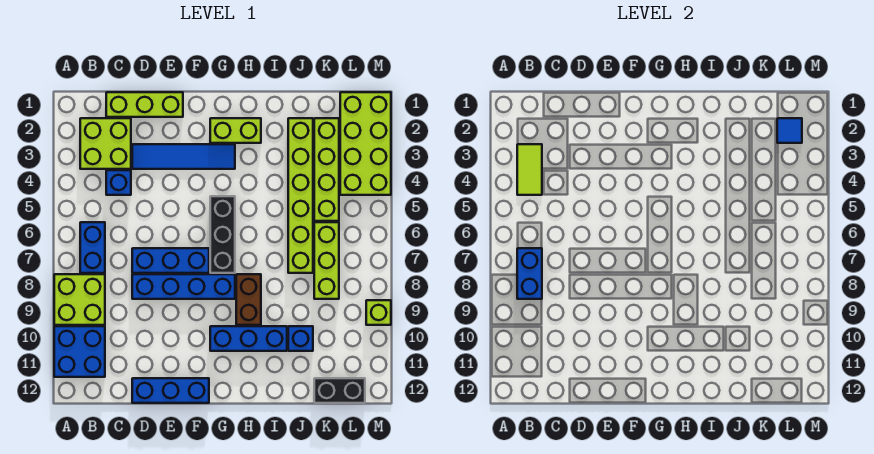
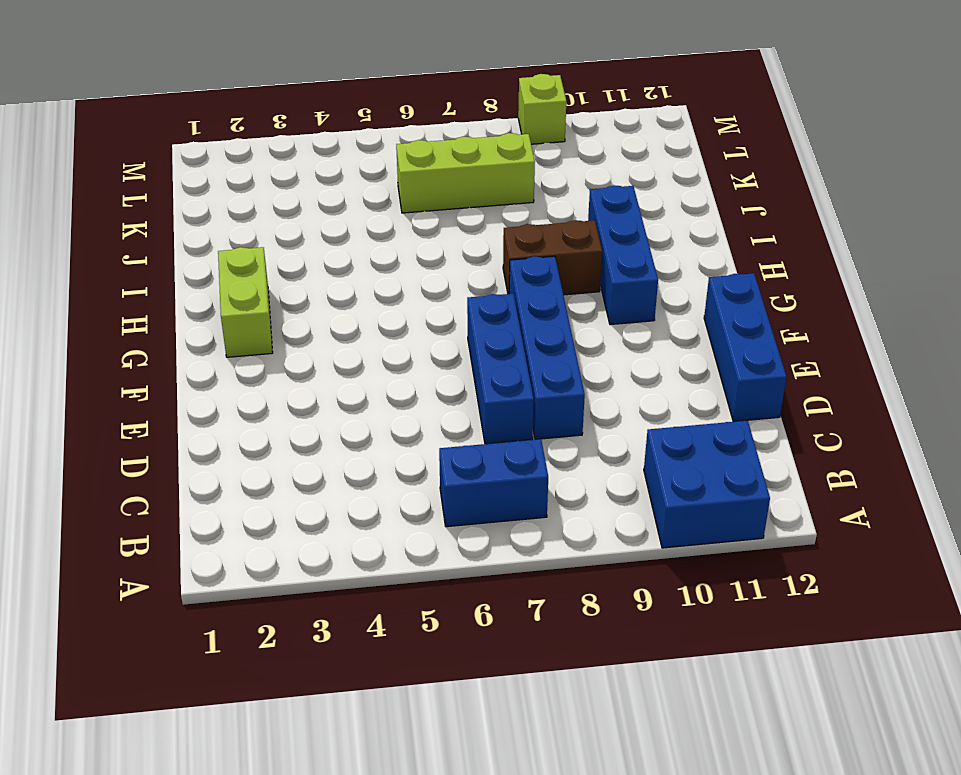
none -> lime brick A8:B9 level 1
none -> lime brick B2:C3 level 1
none -> lime brick C1:E1 level 1

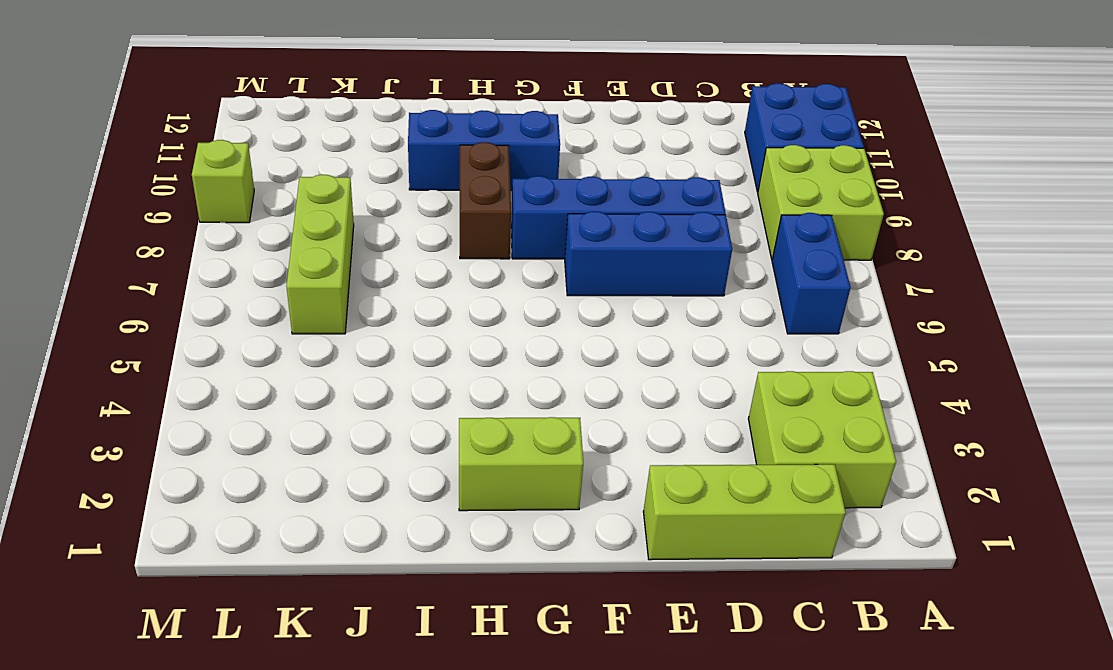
none -> blue brick C4 level 1
none -> blue tile D3:G3 level 1
none -> blue brick D12:F12 level 1

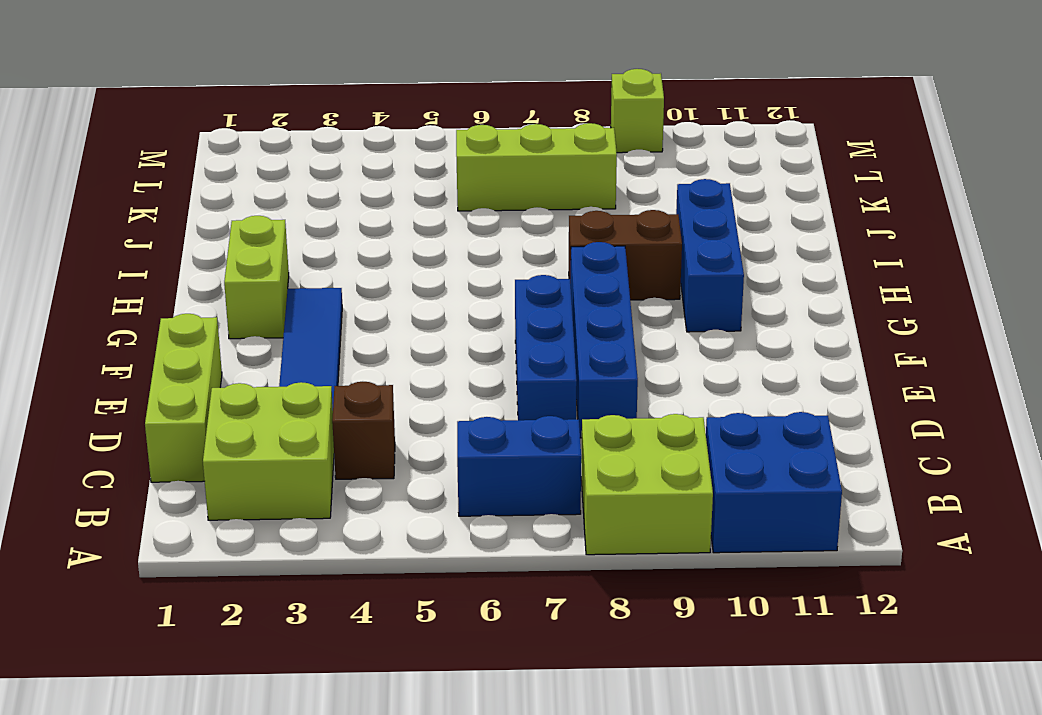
brown brick C4 level 1 -> blue brick C4 level 1
none -> blue brick D12:F12 level 1
none -> black brick G5:G7 level 1
none -> lime brick J2:J7 level 1

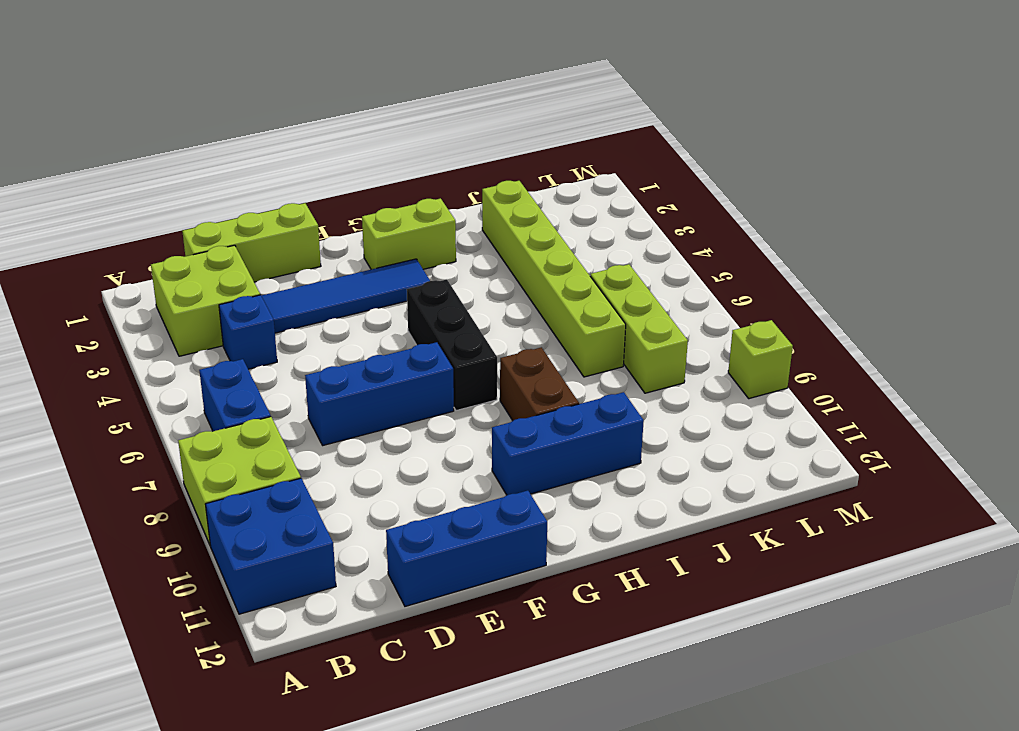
none -> blue brick D8:G8 level 1
none -> blue brick J10 level 1
none -> lime brick K2:K5 level 1

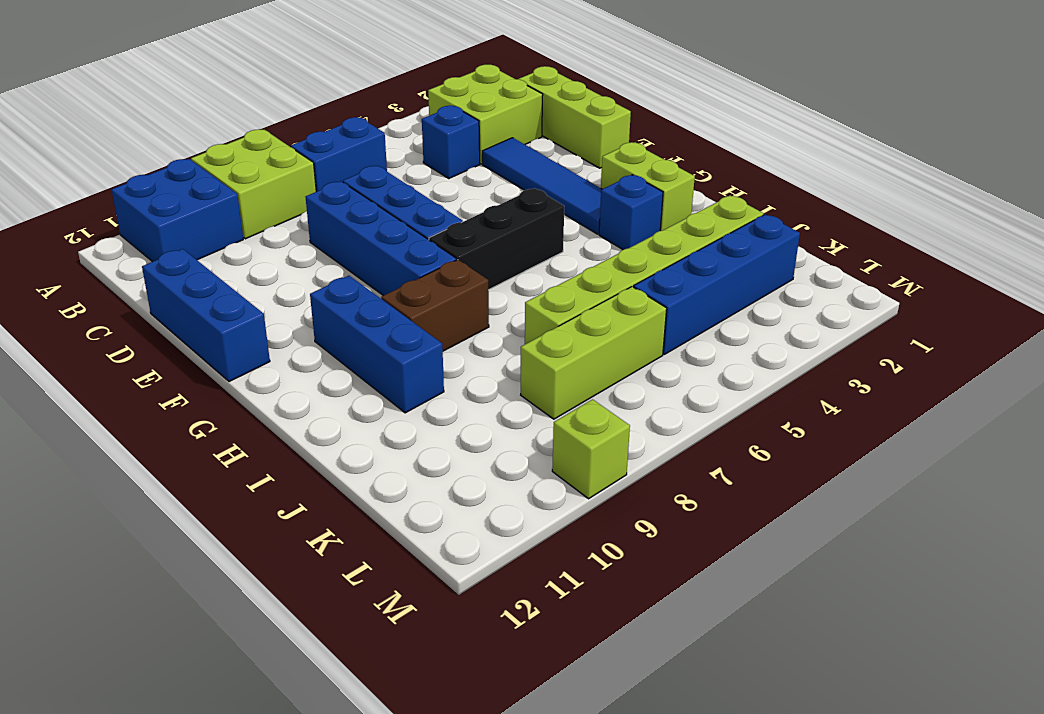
blue brick H3 level 1 -> blue brick J10 level 1
blue brick K2:K5 level 1 -> lime brick K2:K5 level 1
none -> black brick K12:L12 level 1
none -> lime brick L1:M4 level 1
none -> lime tile B3:B4 level 2

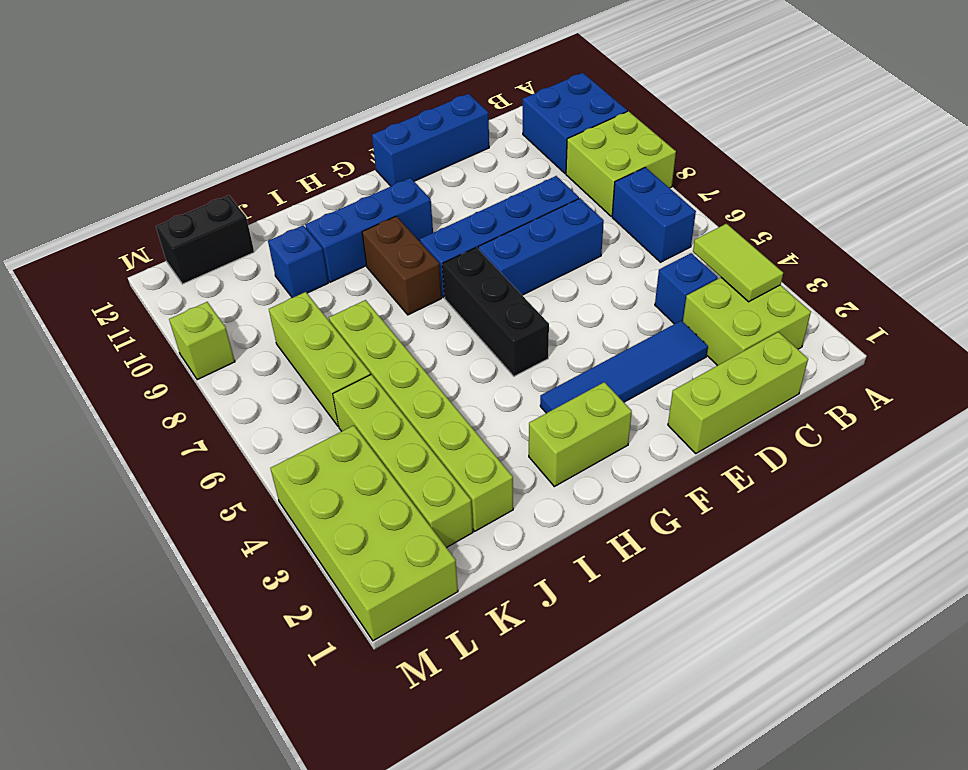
none -> blue brick B7:B8 level 2
none -> blue tile L2 level 2

